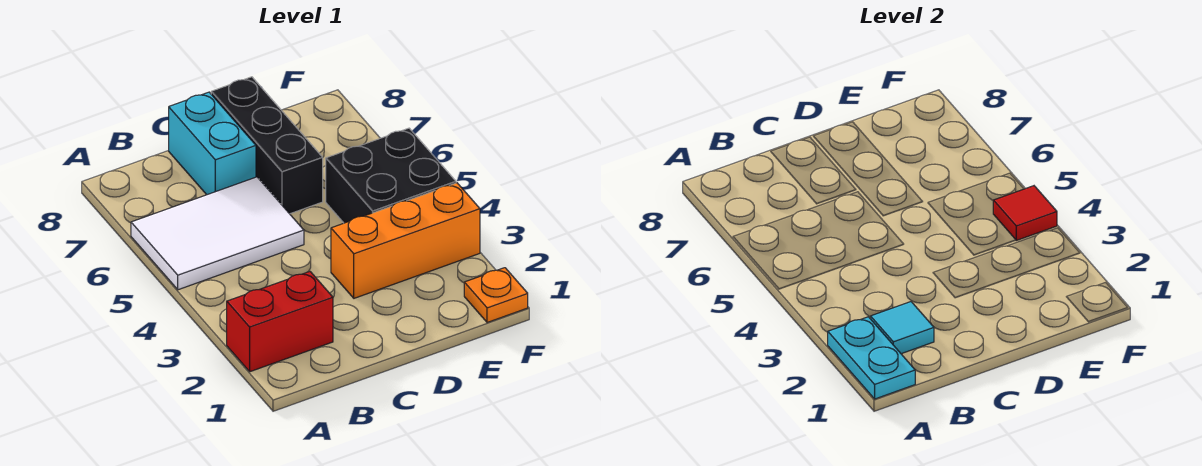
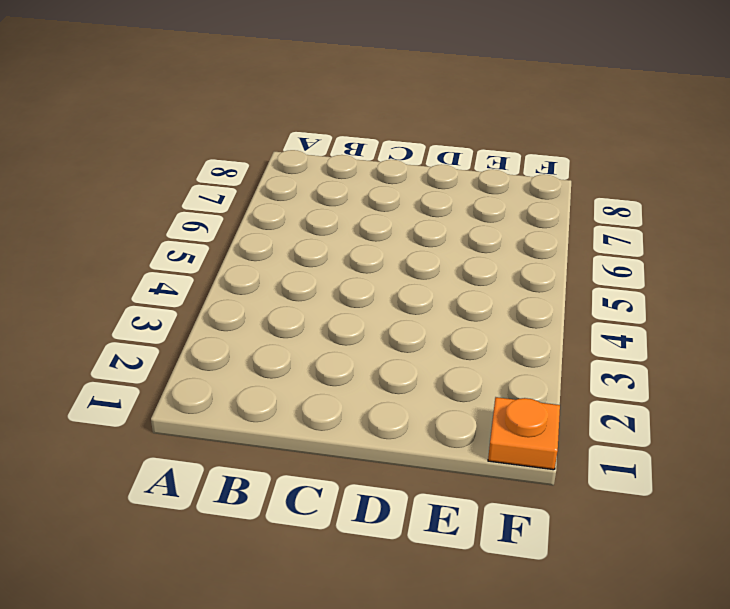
none -> red brick A2:B2 level 1
none -> white tile A5:C6 level 1

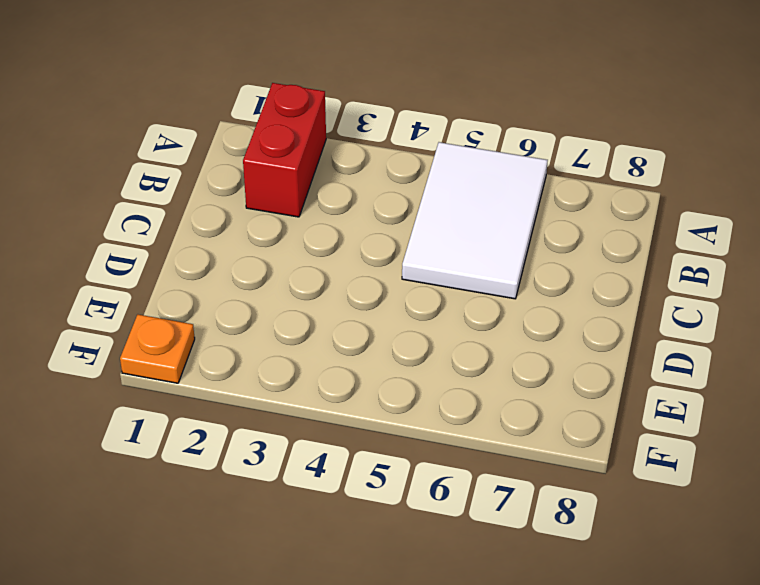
none -> cyan brick C7:C8 level 1
none -> orange brick D3:F3 level 1

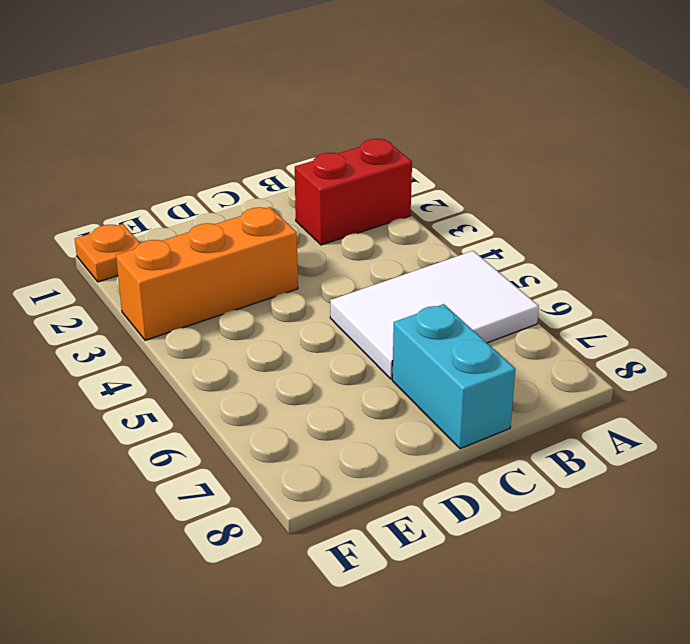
none -> black brick D6:D8 level 1
none -> black brick E4:F5 level 1

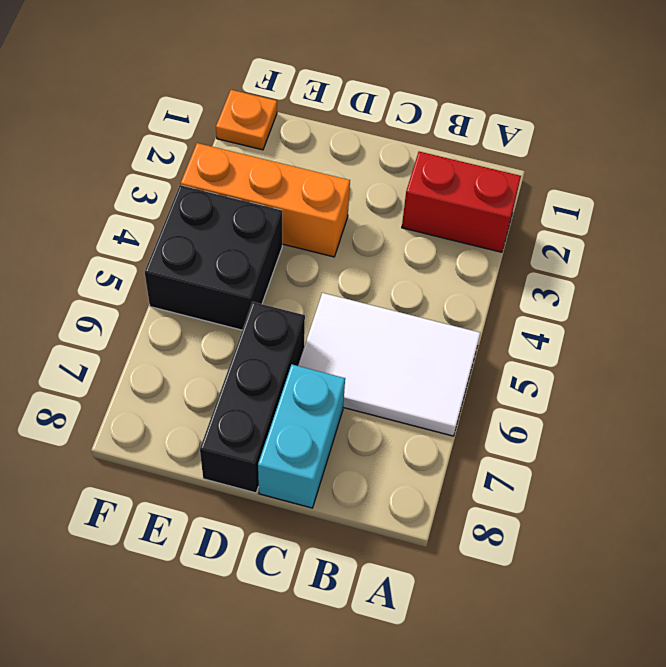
none -> cyan plate A1:A2 level 2
none -> cyan tile B2 level 2

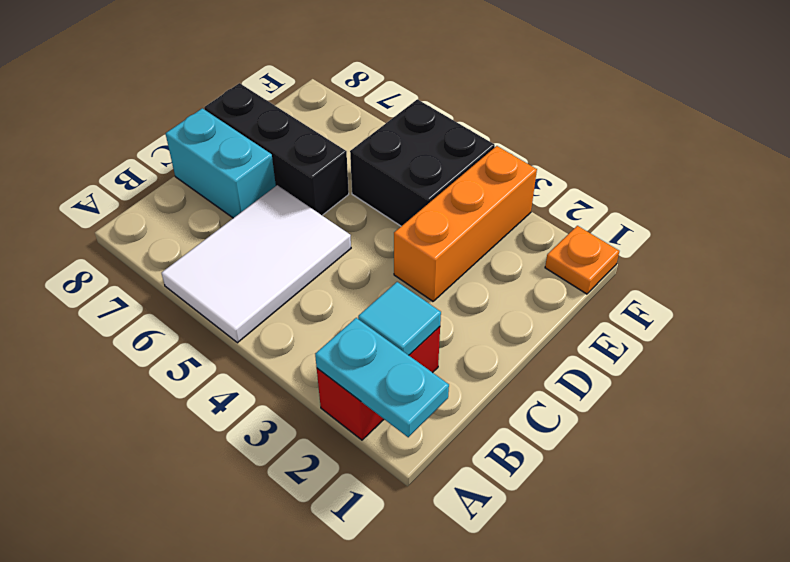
none -> red tile F4 level 2

